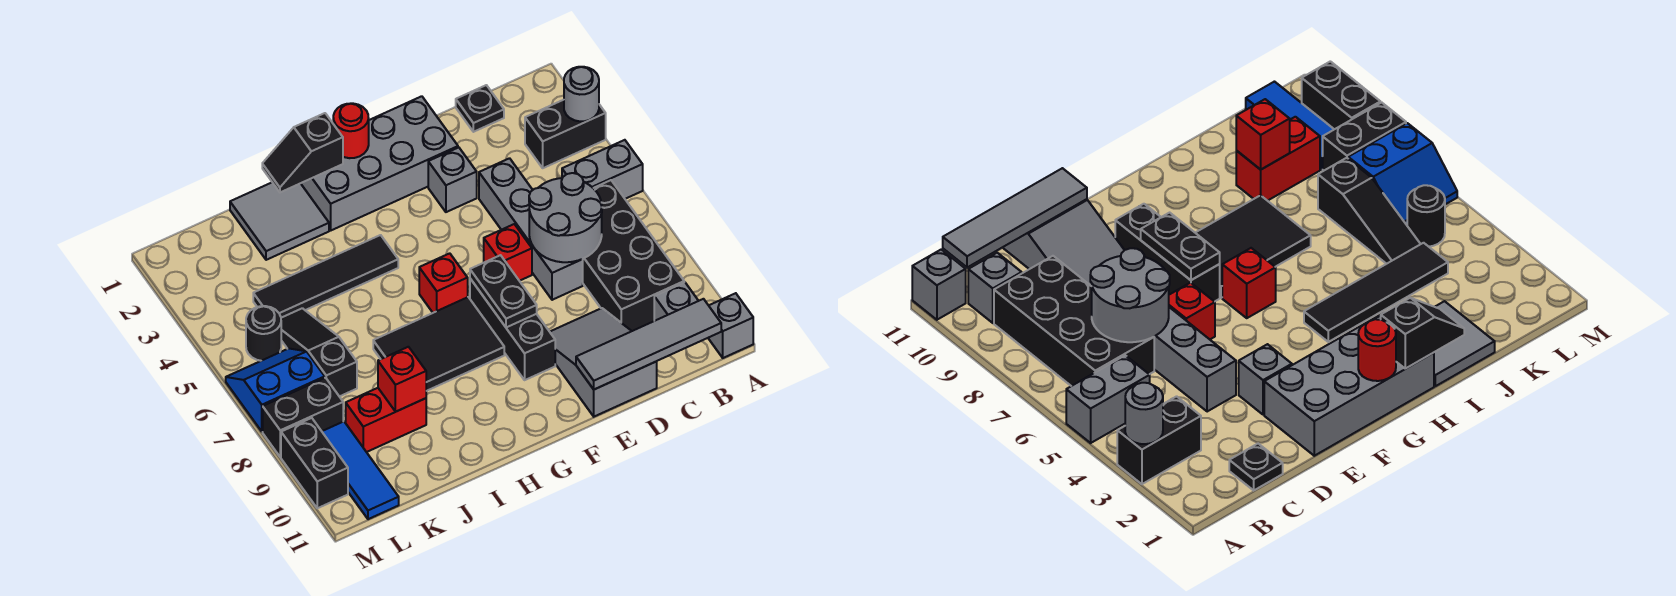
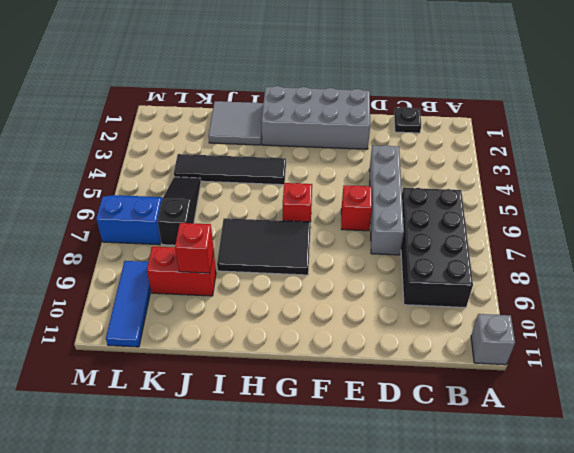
none -> black brick A3:B3 level 1
none -> grey brick A5:B5 level 1
none -> grey brick B10 level 1
none -> grey slope D9:E11 level 1 top 11

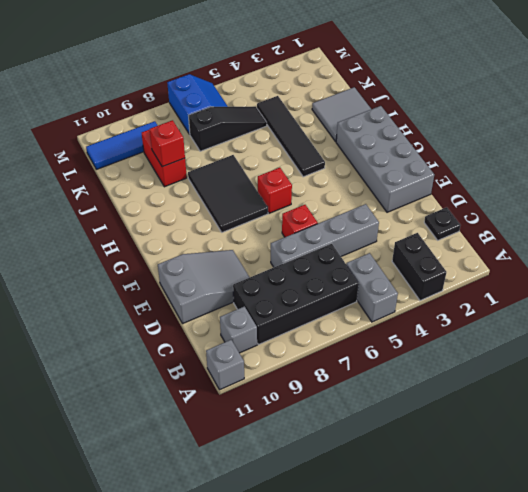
none -> grey brick E3 level 1
none -> black brick F7:F9 level 1
none -> black round brick L5 level 1
none -> black brick L8:M8 level 1

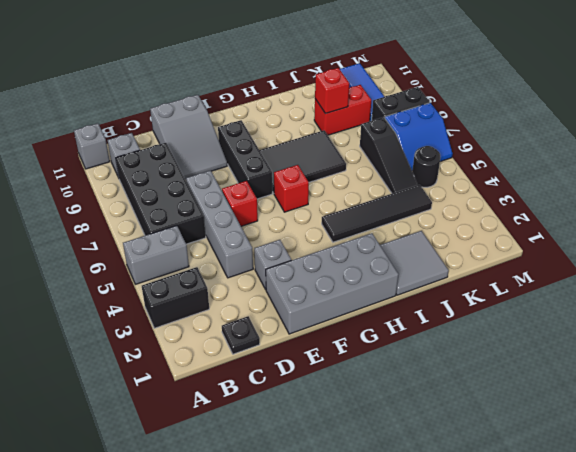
none -> black brick M9:M10 level 1
none -> grey round brick A3 level 2
none -> grey tile B11:E11 level 2
none -> grey round brick C6:D7 level 2

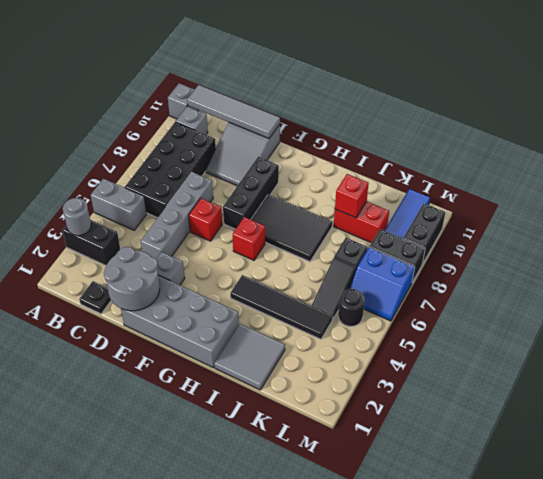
grey round brick D1:E2 level 2 -> grey round brick C6:D7 level 2
none -> black plate F7:F8 level 2
none -> red round brick G1 level 2
none -> black slope H1:I1 level 2 top H

